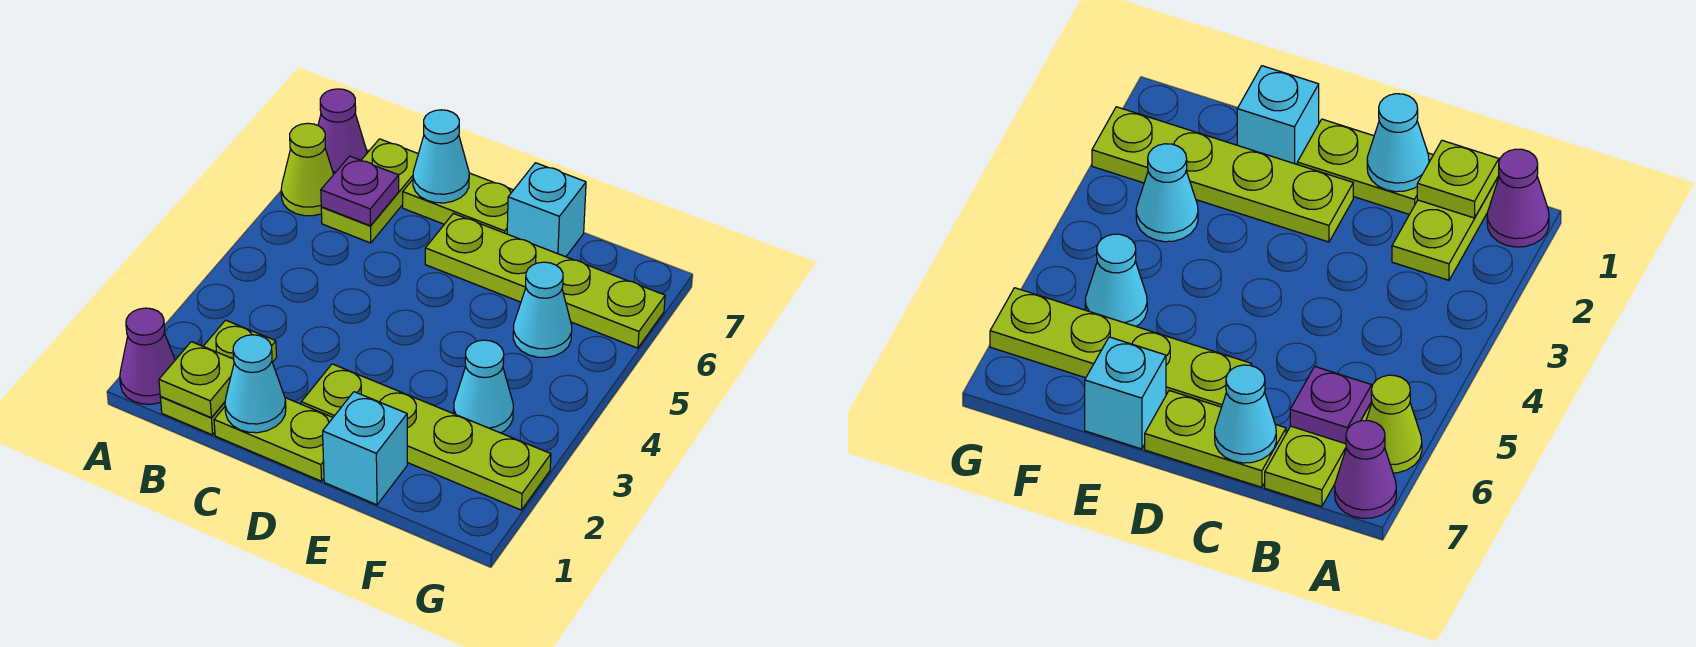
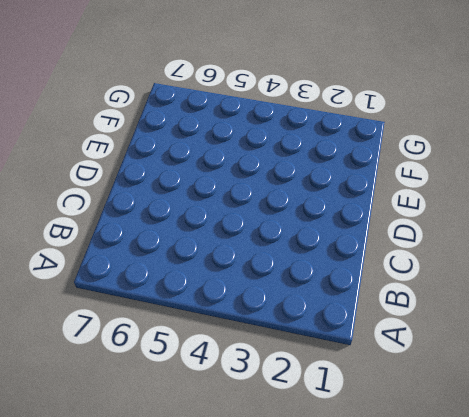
none -> purple cone A1 level 1
none -> lime cone A6 level 1
none -> purple cone A7 level 1

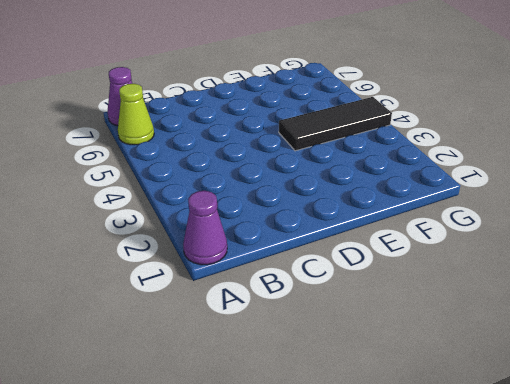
black tile E4:G4 level 1 -> none
none -> lime plate B1:B2 level 1
none -> lime plate B6:B7 level 1
none -> lime plate C1:D1 level 1

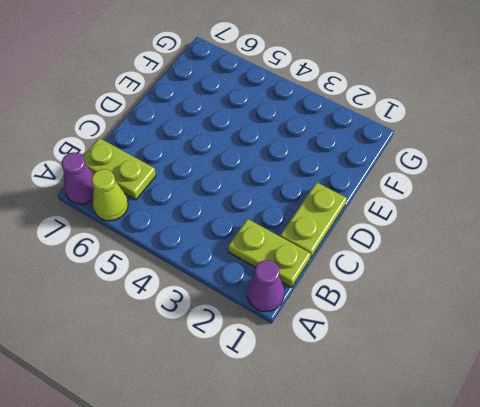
none -> lime plate C7:D7 level 1
none -> lime plate D2:G2 level 1
none -> lime plate D6:G6 level 1

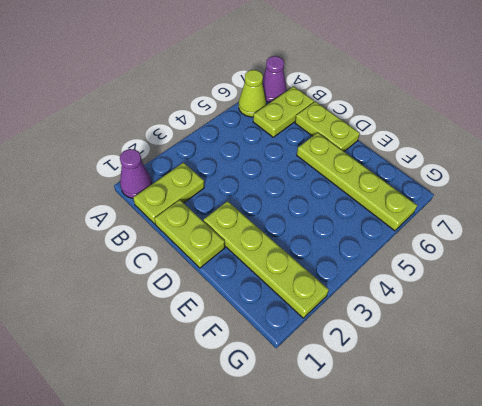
none -> cyan brick E1 level 1
none -> cyan brick E7 level 1
none -> cyan cone F3 level 1

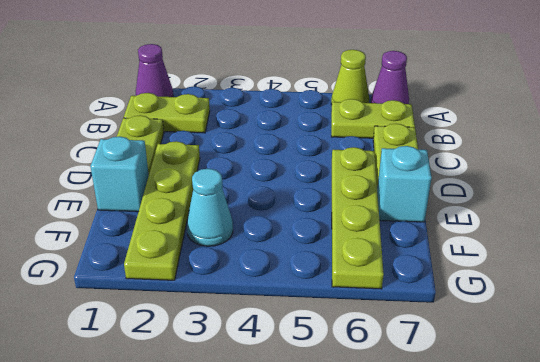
none -> cyan cone F5 level 1
none -> lime plate B1 level 2
none -> purple plate B6 level 2

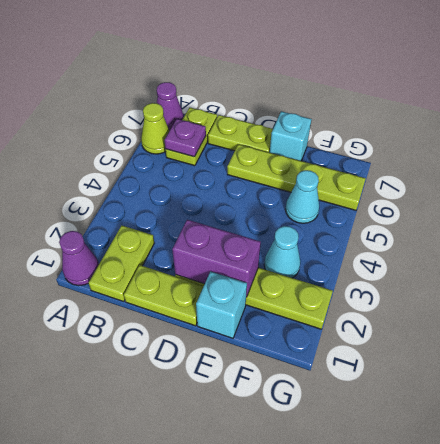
purple brick D2:E2 level 2 -> none
none -> lime plate B1 level 2
none -> cyan cone C1 level 2
none -> cyan cone C7 level 2

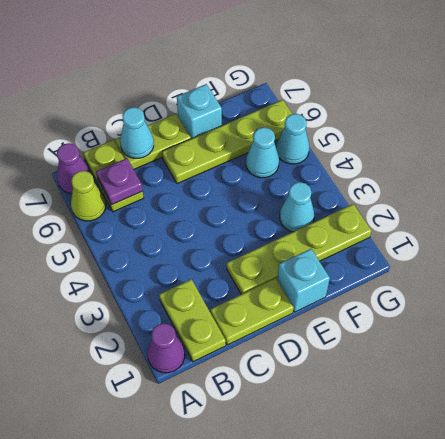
cyan cone G5 level 1 -> cyan cone C1 level 2
none -> lime plate B1 level 2

